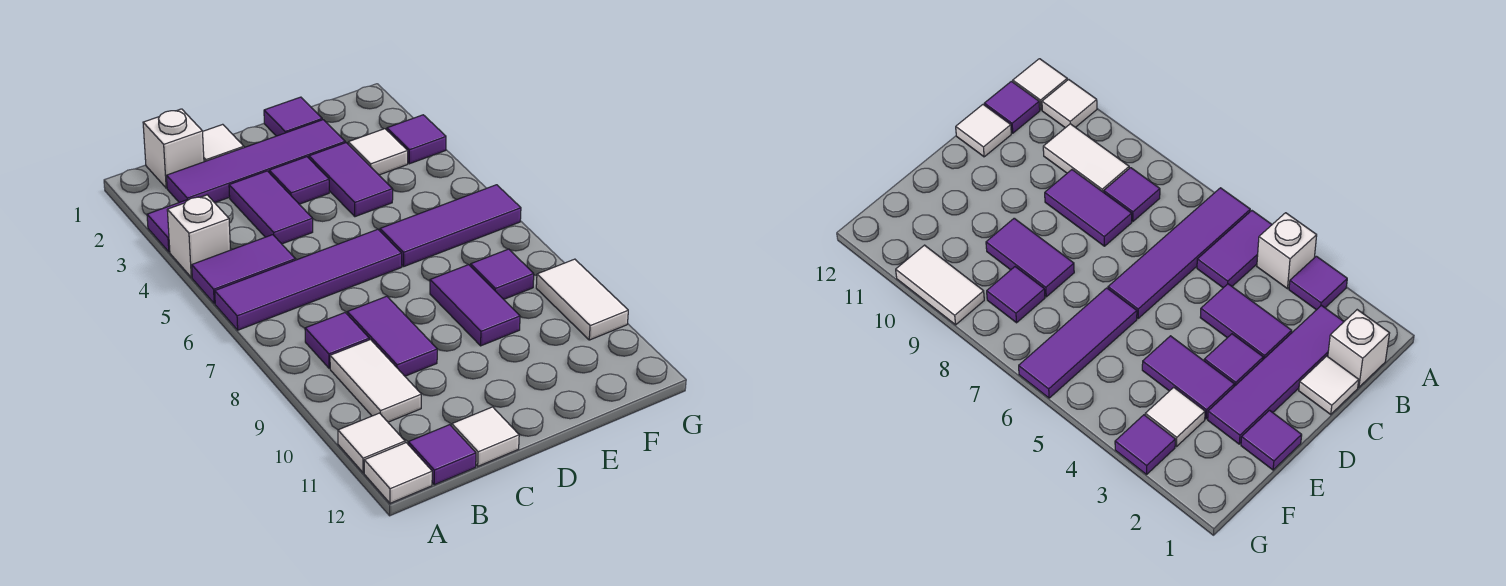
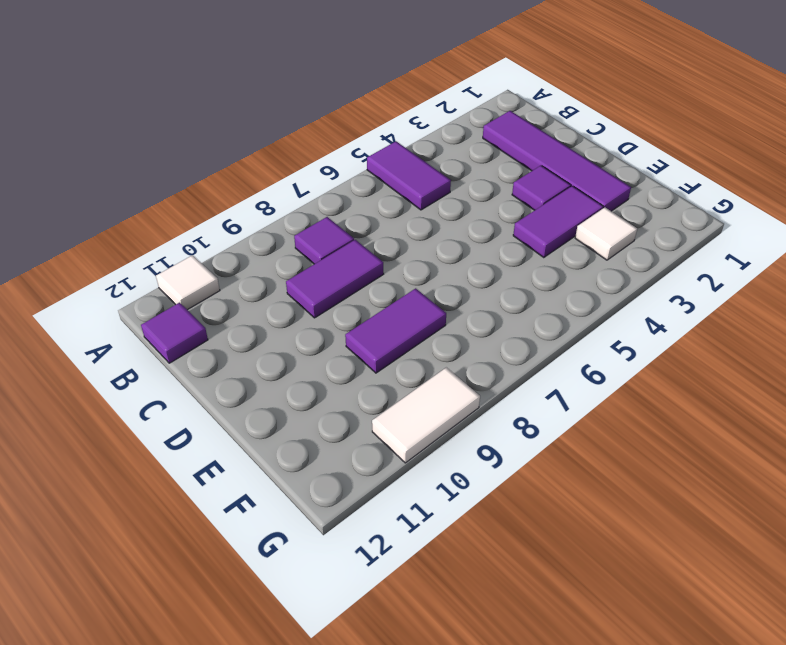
none -> purple tile A3 level 1
none -> white brick A4 level 1
none -> purple tile A6:D6 level 1

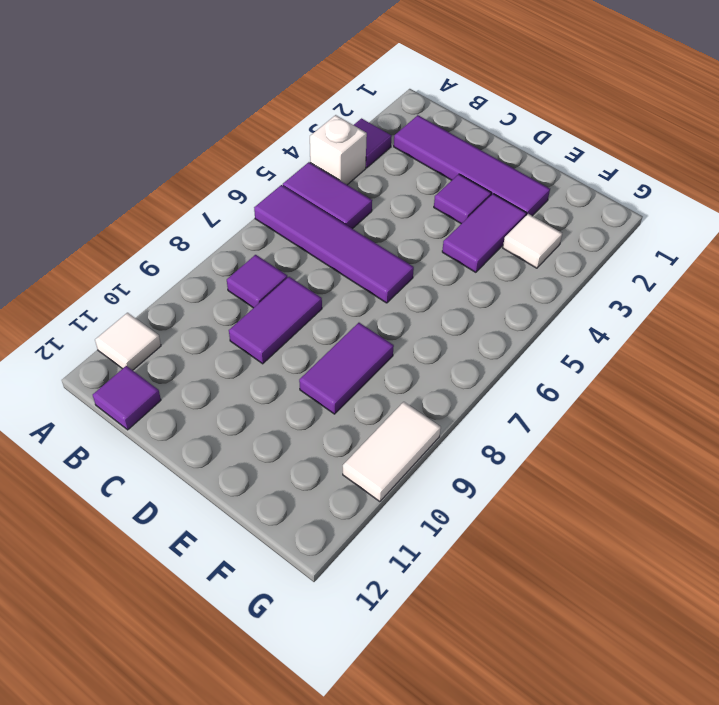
none -> white tile A12 level 1
none -> white brick B1 level 1
none -> white tile B9:B10 level 1

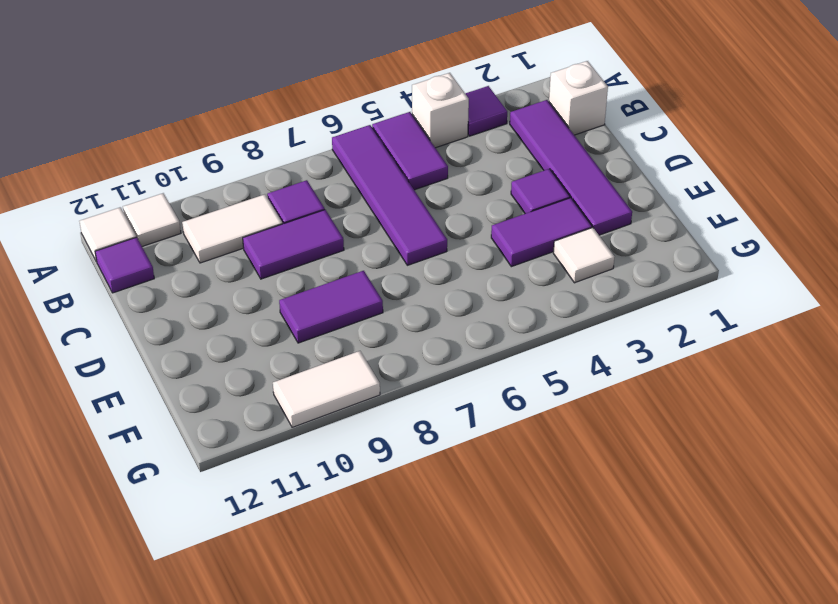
none -> white tile C1 level 1
none -> purple tile C3:C4 level 1
none -> white tile C12 level 1

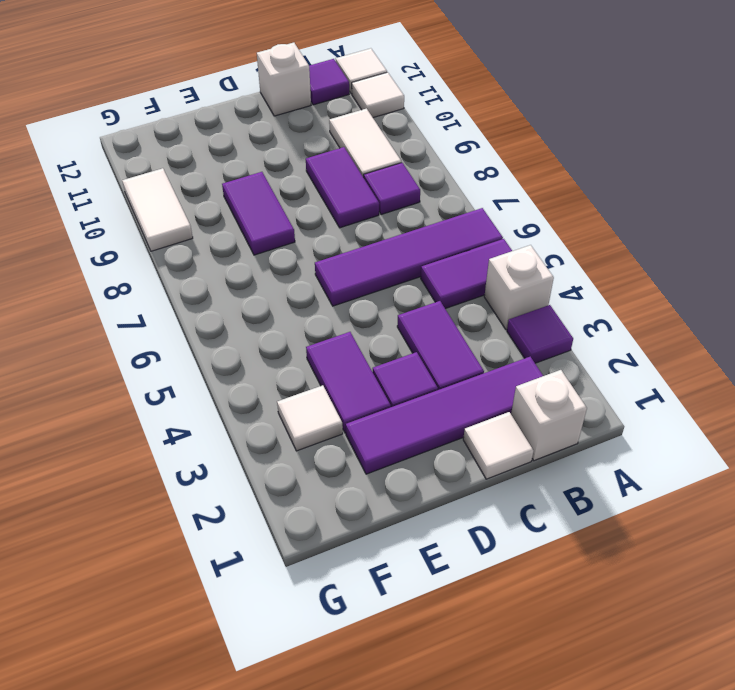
white brick C12 level 1 -> white tile C12 level 1
none -> purple tile E1 level 1
none -> purple tile E6:G6 level 1
none -> purple tile F8 level 1

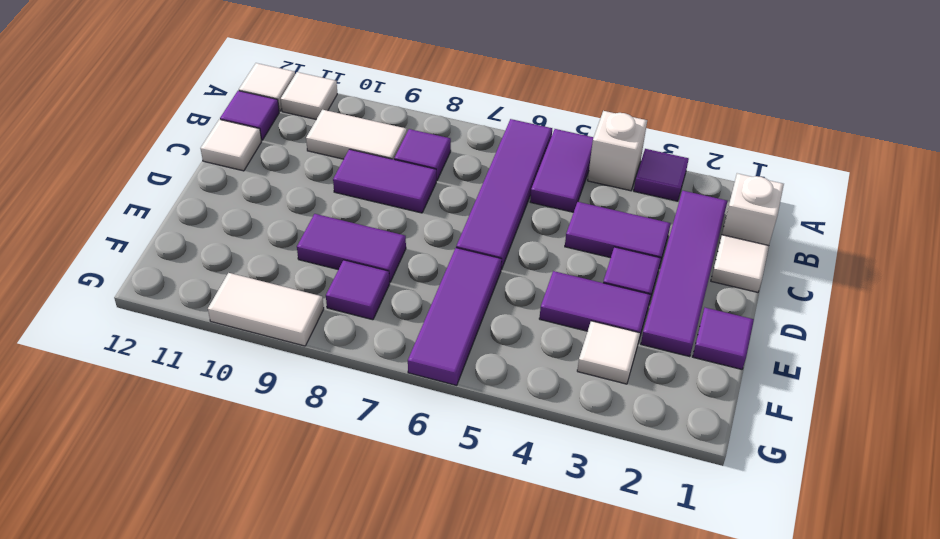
none -> purple tile G3 level 1

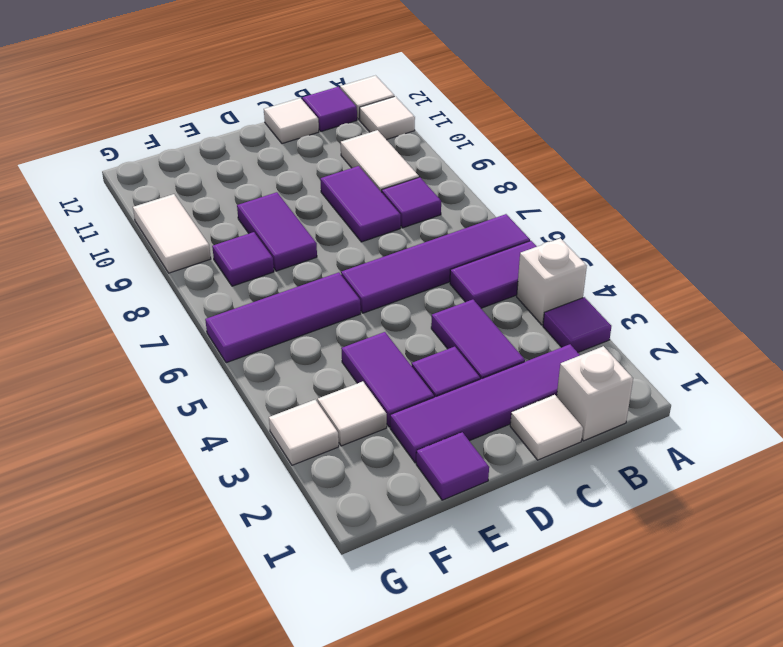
white tile G3 level 1 -> purple tile G3 level 1

